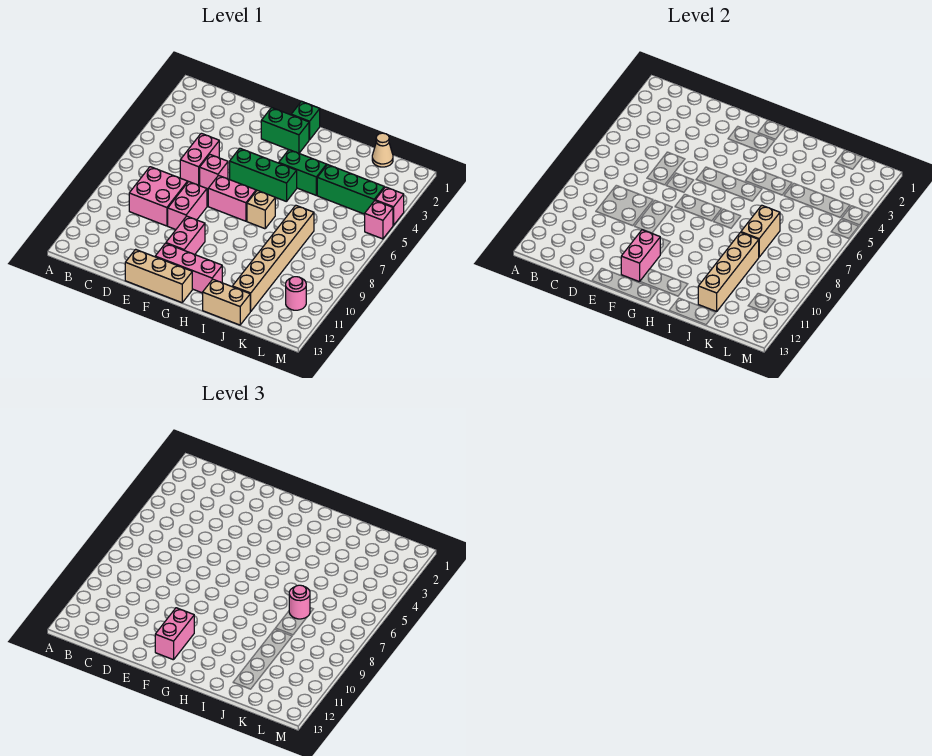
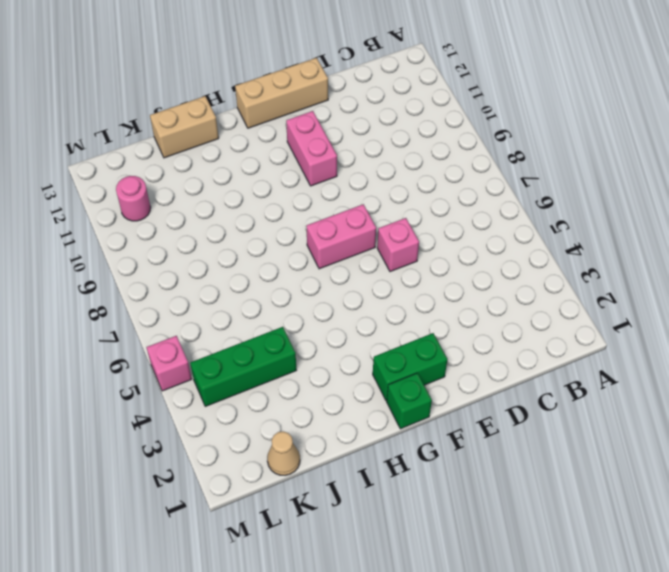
none -> pink brick C8:D9 level 1
none -> pink brick D5:D6 level 1
none -> pink brick E8:E9 level 1

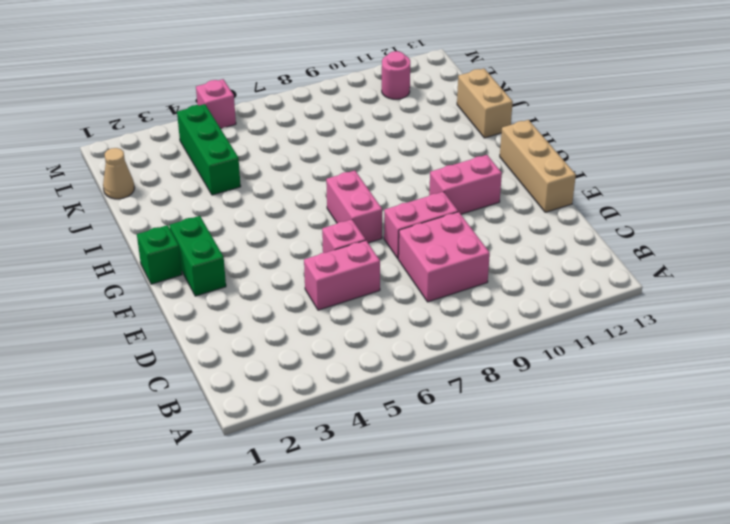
none -> green brick F5:H5 level 1
none -> pink brick F12:H12 level 1
none -> green brick H4:I4 level 1

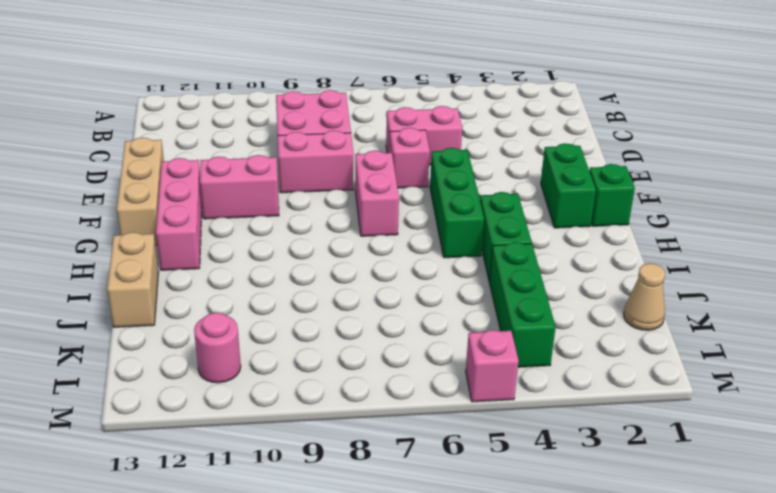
none -> tan brick H7 level 1
none -> tan brick J7:J12 level 1
none -> pink brick M4 level 1

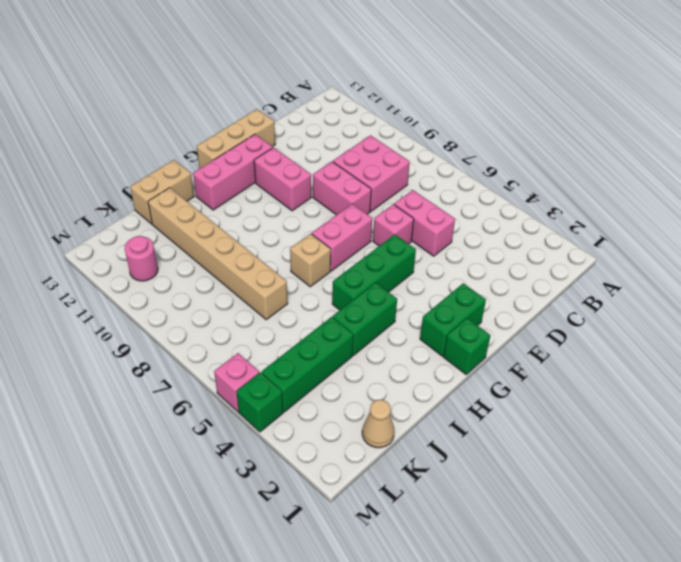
green brick M4 level 1 -> pink brick M4 level 1
none -> pink brick F11:F12 level 2
none -> tan brick J7:J8 level 2
none -> tan brick J9:J12 level 2

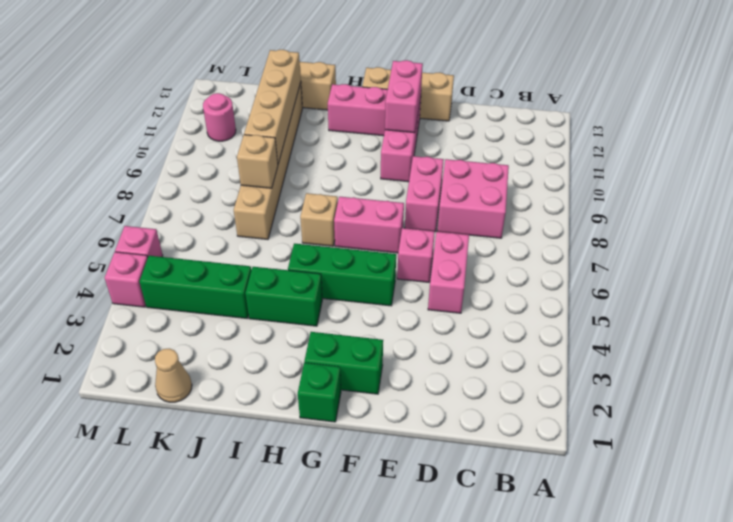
tan brick J8 level 2 -> tan brick J7:J8 level 2
none -> pink brick F11:F12 level 3
none -> pink round brick J7 level 3

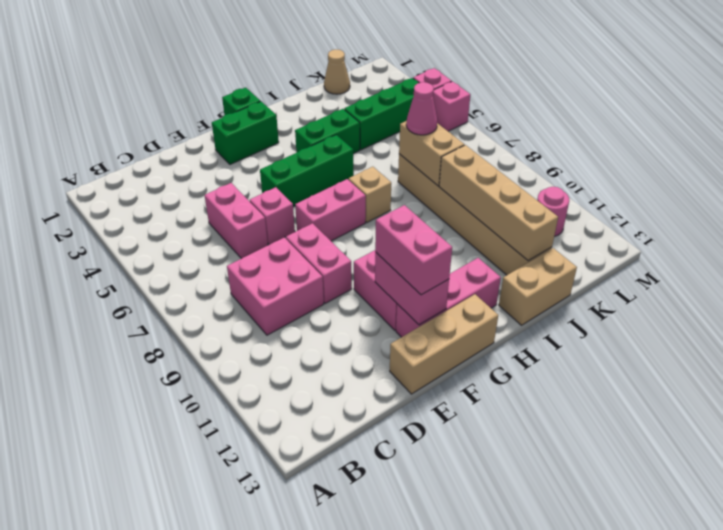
pink cone J7 level 3 -> pink round brick J7 level 3

